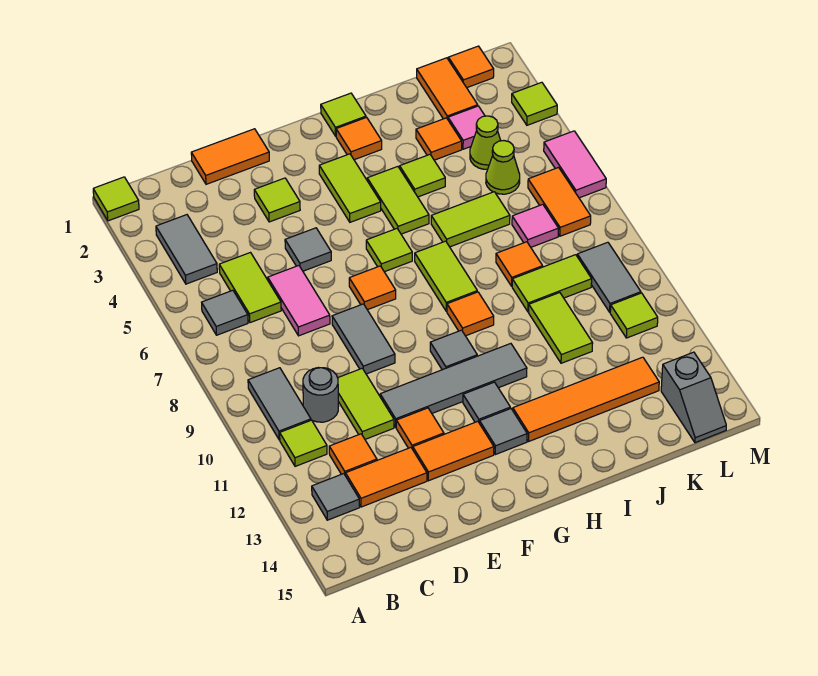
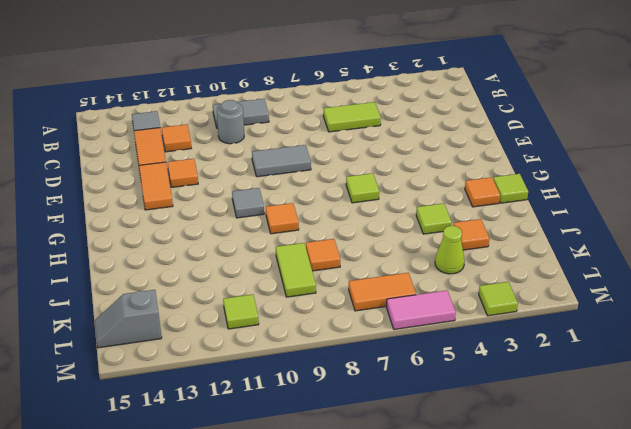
none -> lime tile A1 level 1
none -> grey tile B3:B4 level 1
none -> grey tile B6 level 1
none -> lime tile B11 level 1

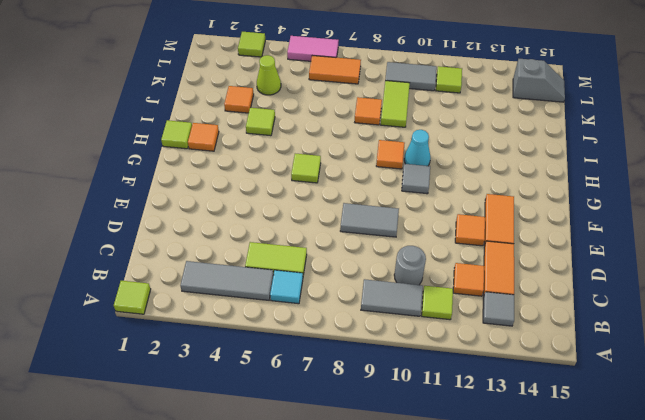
grey tile B3:B5 level 1 -> grey tile B3:B4 level 1
cyan tile B6 level 1 -> grey tile B6 level 1
cyan cone H10 level 1 -> none
none -> orange tile D1:E1 level 1
none -> pink tile D6:D7 level 1
none -> lime tile D10:D11 level 1
none -> lime tile E3 level 1

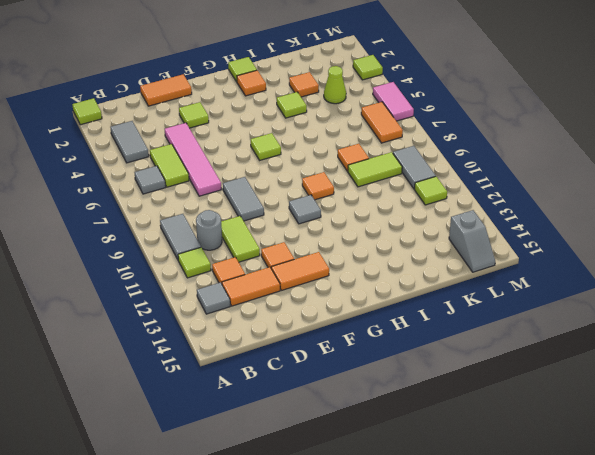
pink tile D4:D7 level 1 -> pink tile D6:D7 level 1
none -> grey tile E5 level 1
none -> grey tile E11:H11 level 1
none -> orange tile F7 level 1
none -> lime tile G3:G4 level 1

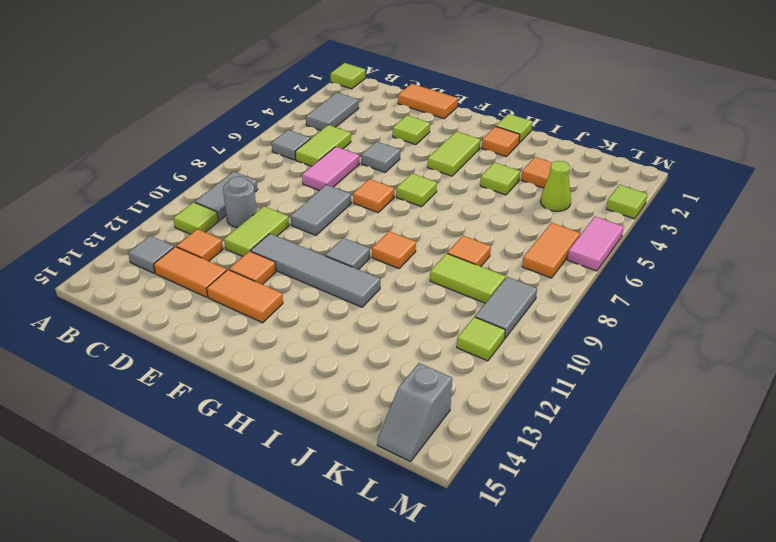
none -> grey tile G12 level 1
none -> grey tile G13 level 1
none -> lime tile H4:H5 level 1
none -> lime tile H7:H8 level 1

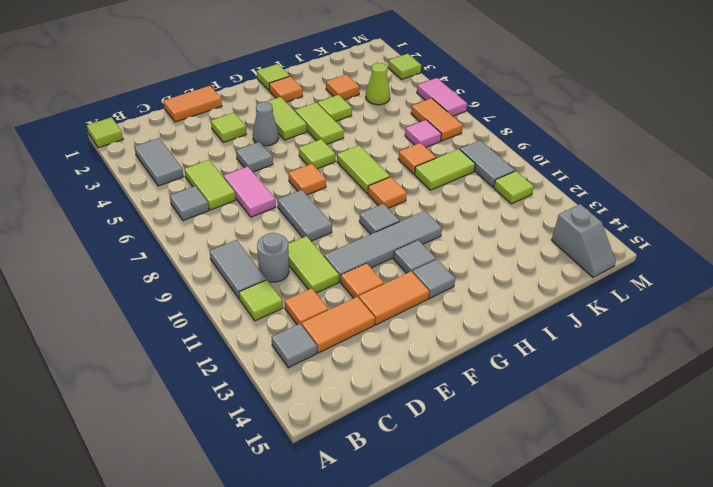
grey cone F4 level 1 -> none
none -> orange tile H13:K13 level 1
none -> lime tile I6:J6 level 1
none -> lime tile J10:J11 level 1
none -> orange tile K1:K2 level 1

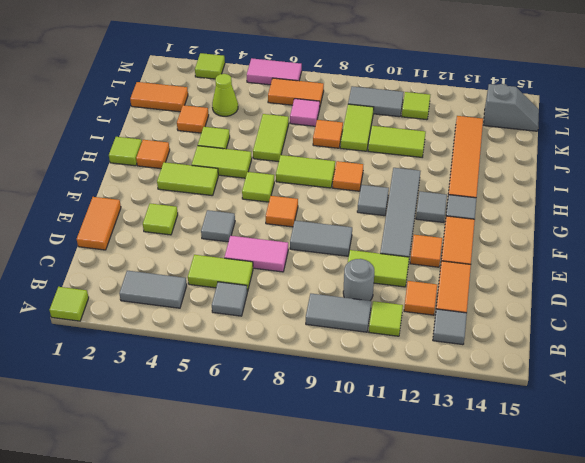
none -> pink tile K3 level 1
none -> lime cone K5 level 1
none -> orange tile L1 level 1

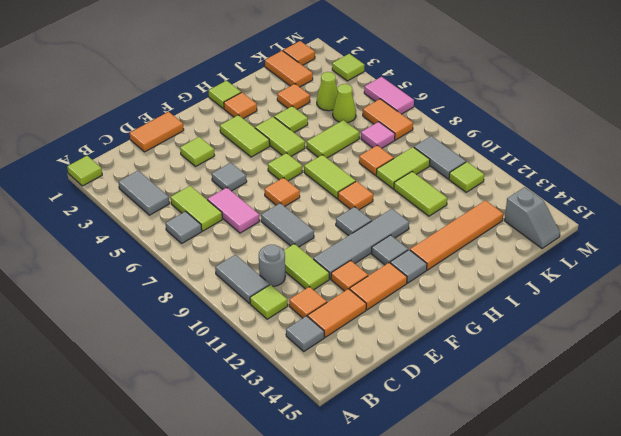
none -> pink tile K3 level 1

